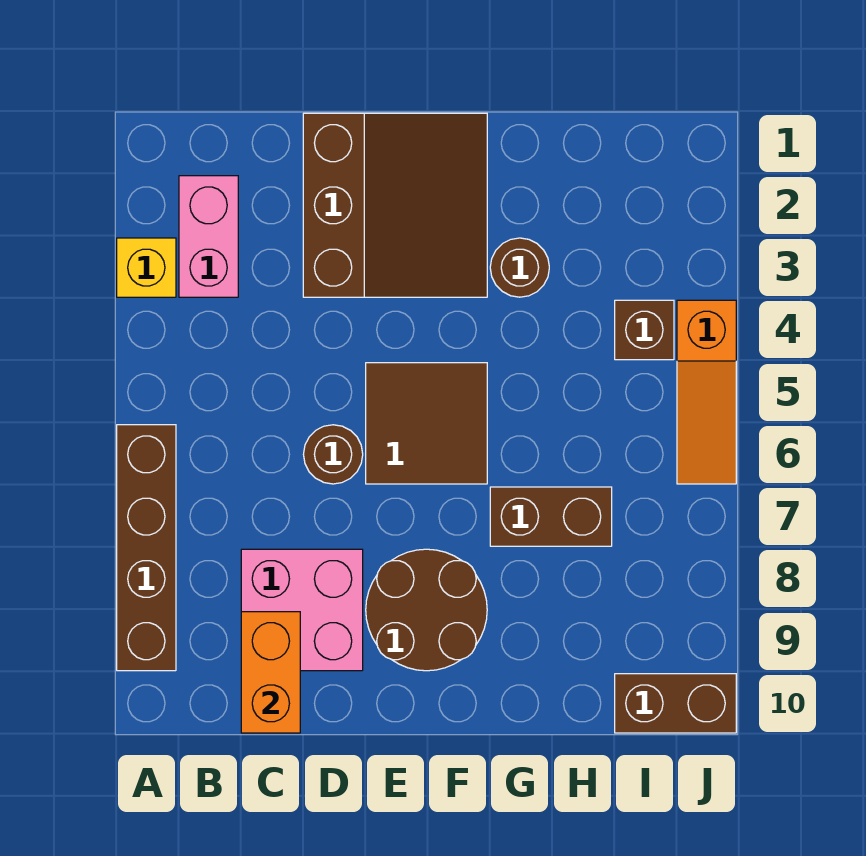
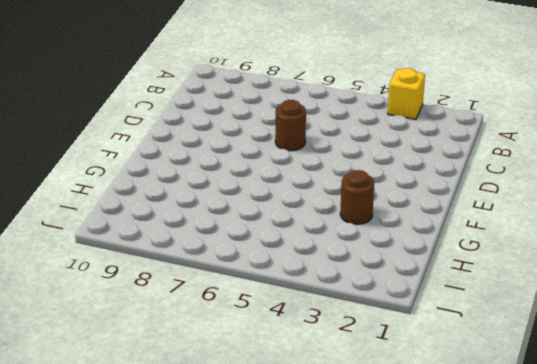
none -> brown brick A6:A9 level 1
none -> pink brick B2:B3 level 1
none -> pink brick C8:D9 level 1

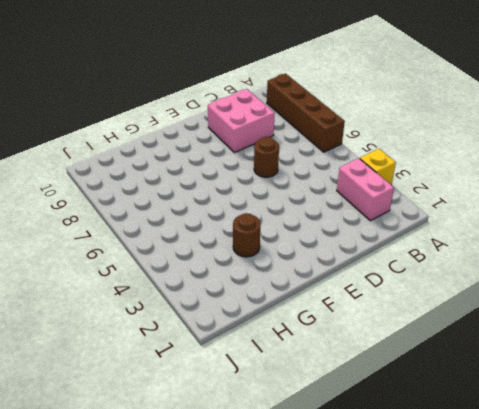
none -> brown slope D1:F3 level 1 top D
none -> brown tile E5:F6 level 1
none -> brown round brick E8:F9 level 1

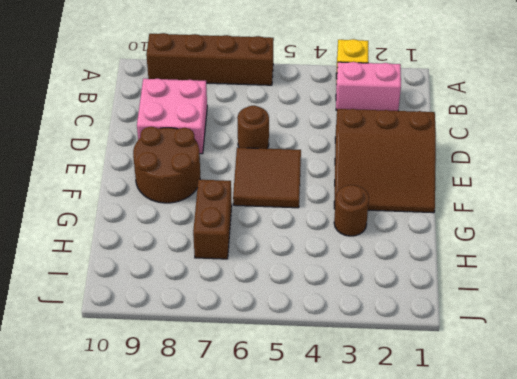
none -> brown brick I4 level 1
none -> brown brick I10:J10 level 1
none -> orange slope J4:J6 level 1 top 4

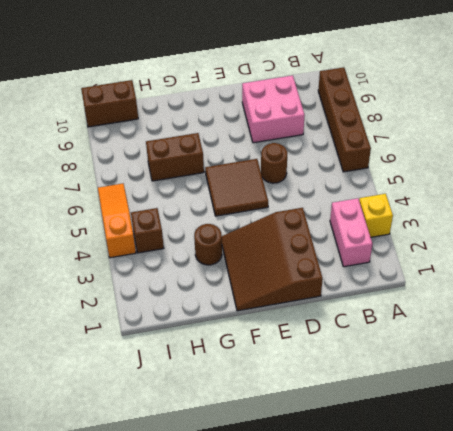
none -> brown round brick E8:F9 level 1
none -> orange brick C9:C10 level 2

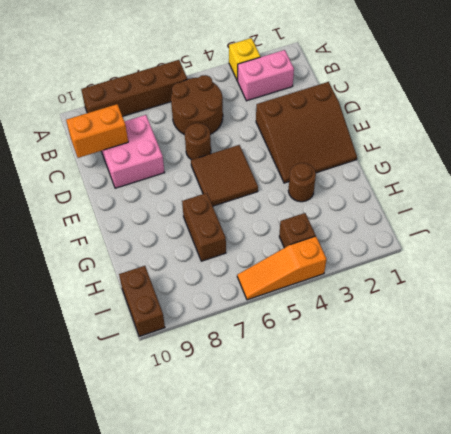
brown round brick B5:C6 level 1 -> brown round brick E8:F9 level 1

